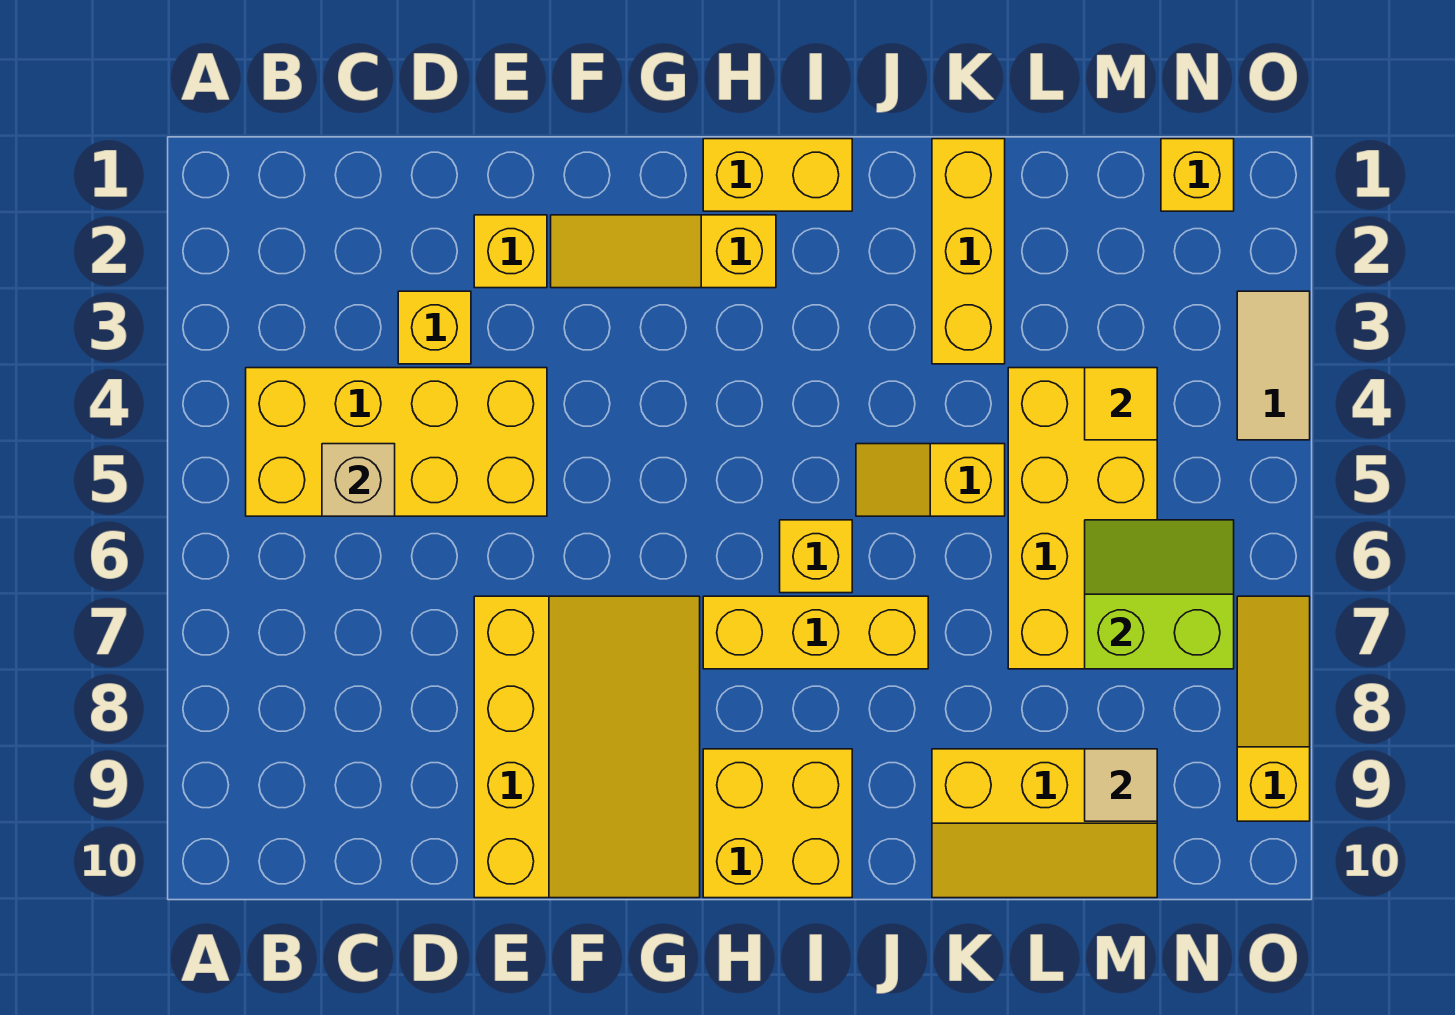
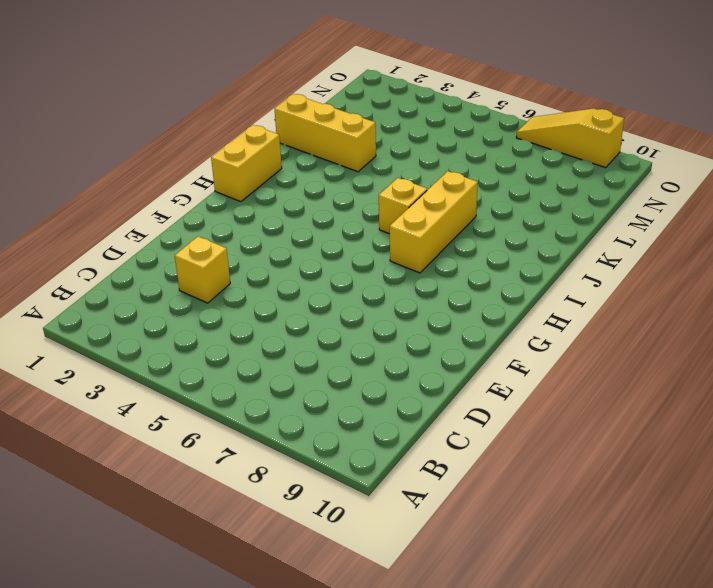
none -> yellow brick B4:E5 level 1
none -> yellow brick E2 level 1
none -> yellow slope E7:G10 level 1 top E

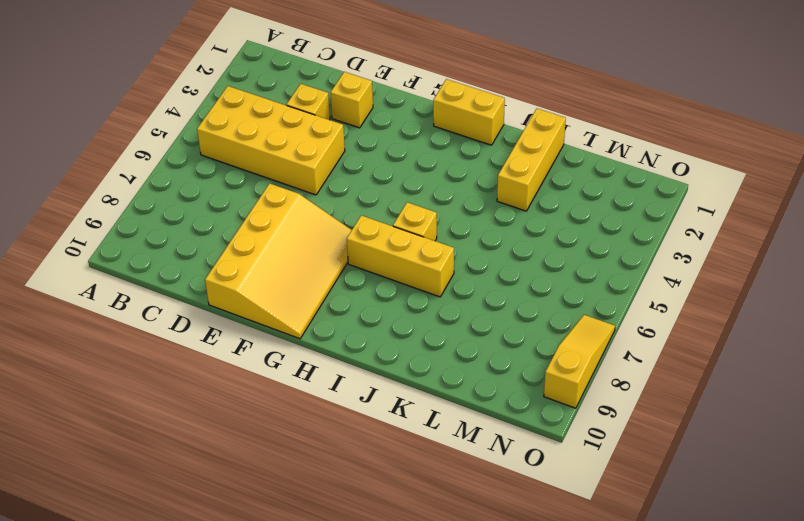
none -> yellow slope F2:H2 level 1 top H
none -> yellow brick H9:I10 level 1
none -> yellow slope J5:K5 level 1 top K

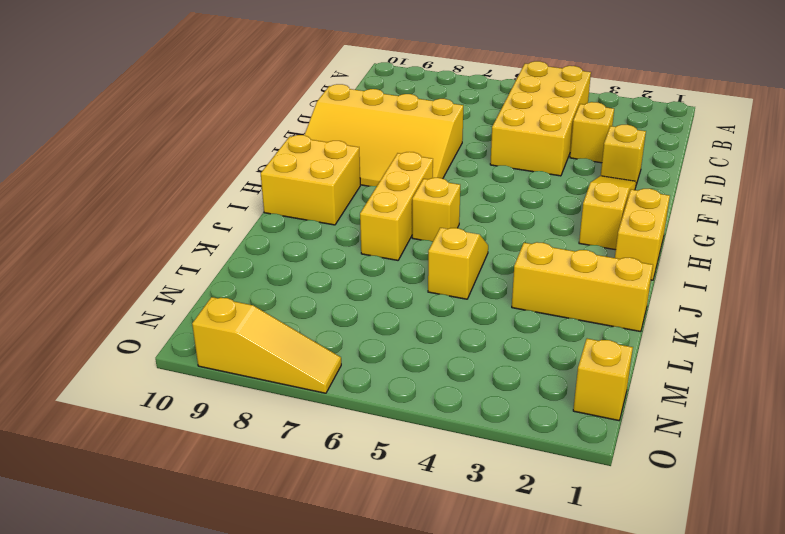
none -> yellow slope K9:M10 level 1 top 9
none -> yellow brick L4:M7 level 1
none -> tan tile O3:O4 level 1

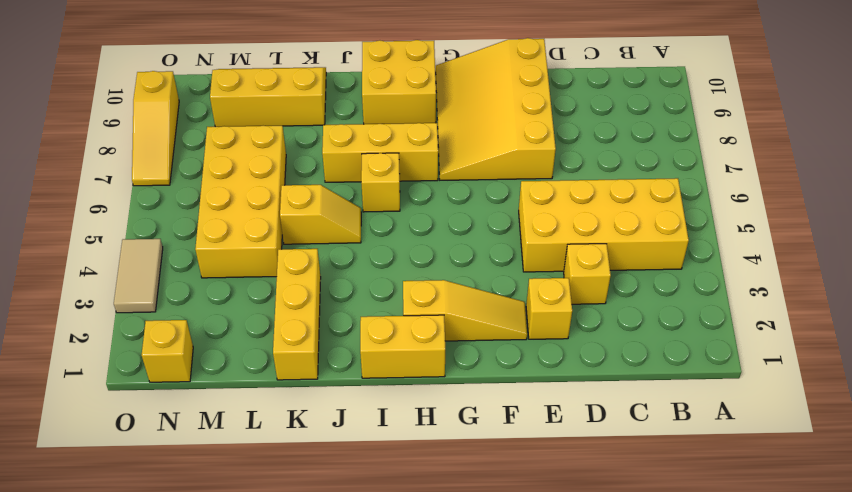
none -> tan brick C5 level 2
none -> yellow tile M4 level 2
none -> lime slope M6:N7 level 2 top 7

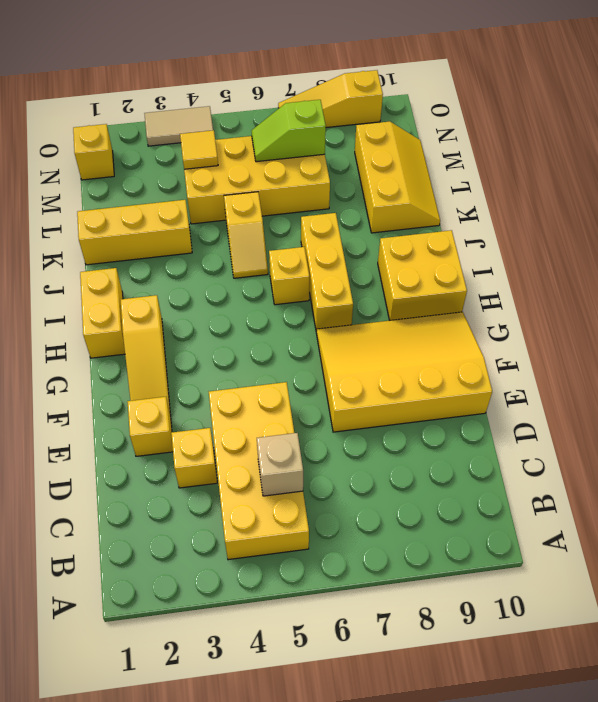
lime slope M6:M7 level 2 top 7 -> lime slope M6:N7 level 2 top 7
none -> tan tile M9 level 2

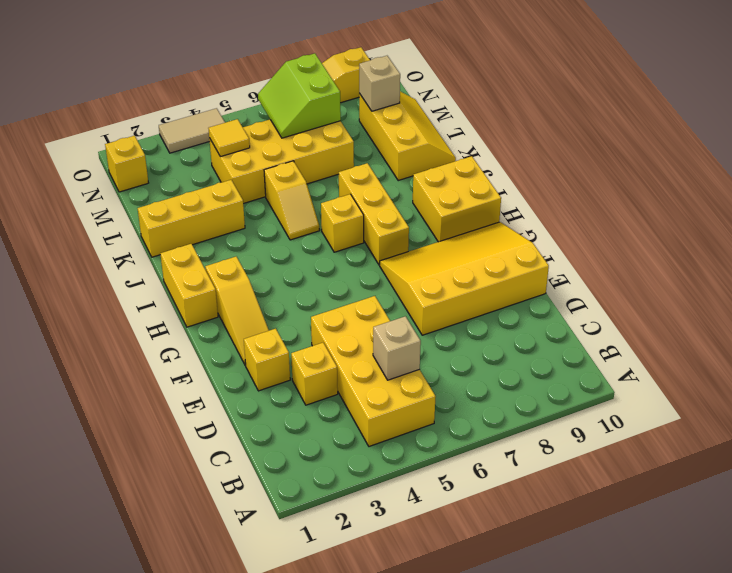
tan brick M9 level 2 -> tan tile M9 level 2

